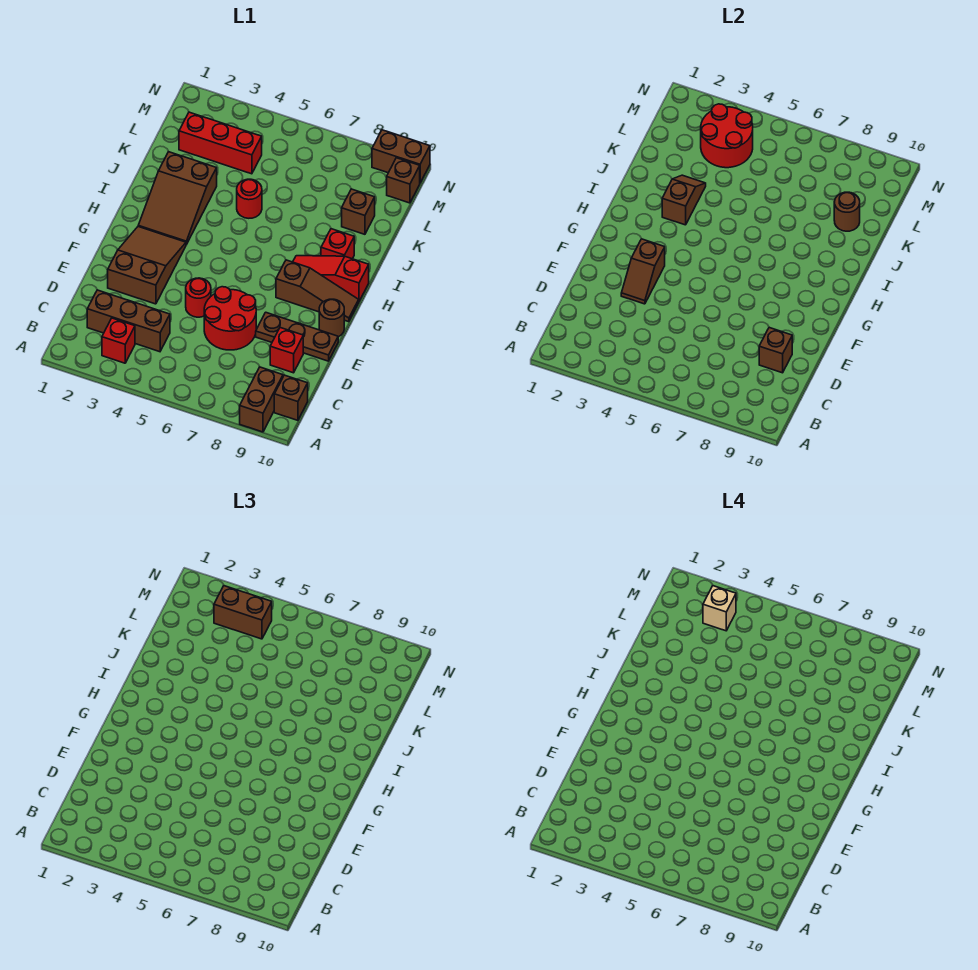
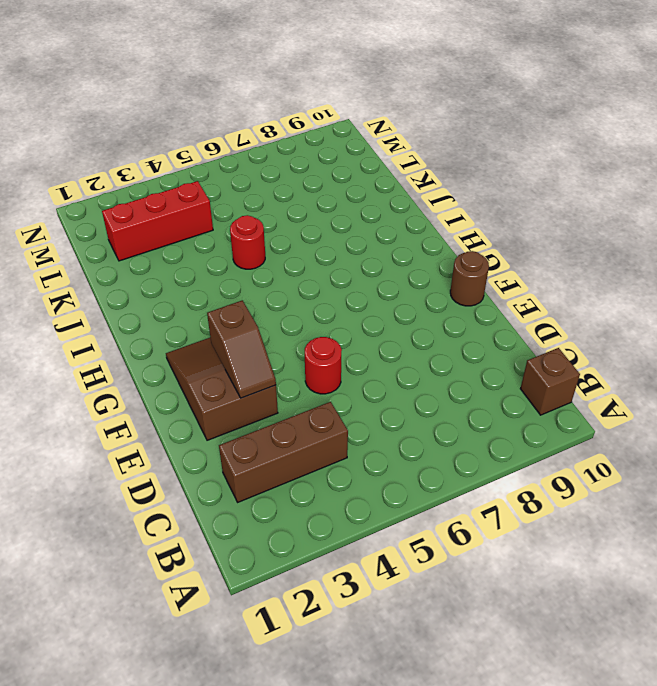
none -> brown brick A9:B9 level 1
none -> red brick B3 level 1
none -> red round brick D6:E7 level 1

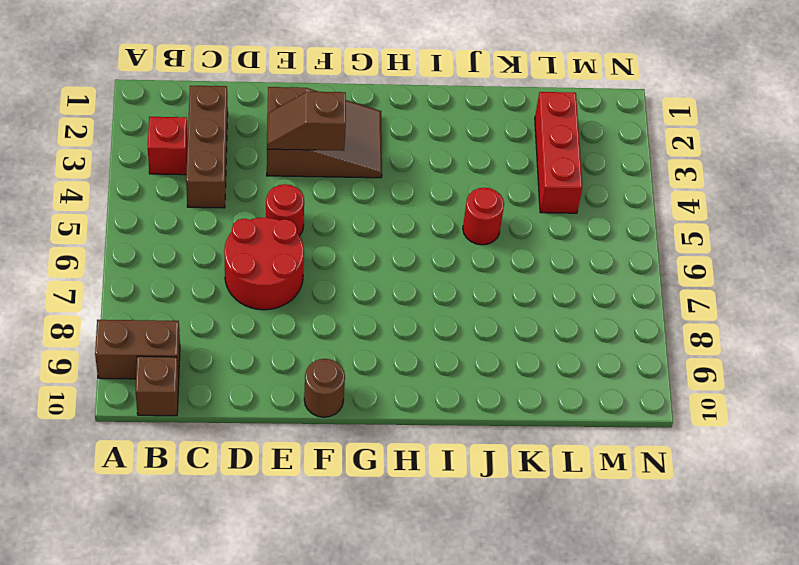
none -> red brick D9 level 1
none -> brown plate E8:E10 level 1
none -> brown slope G8:G10 level 1 top 8

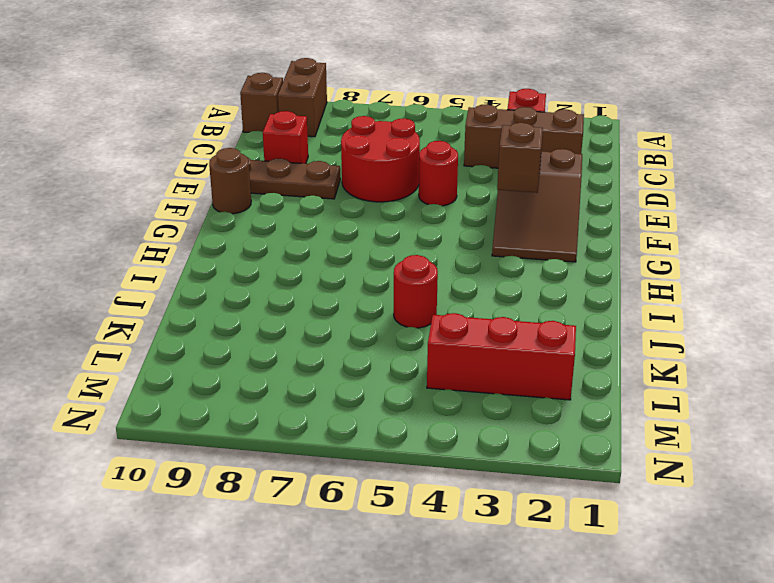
none -> brown slope G8:G10 level 1 top 8
none -> brown slope H2:J3 level 1 top J
none -> red slope H8:H10 level 1 top 10

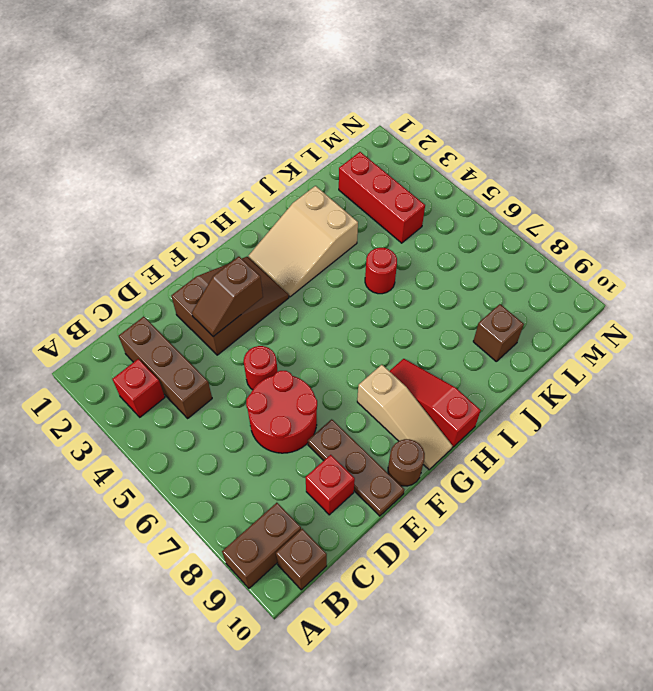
tan slope G8:G10 level 1 top 8 -> brown slope G8:G10 level 1 top 8
tan slope H2:J3 level 1 top J -> brown slope H2:J3 level 1 top J
none -> red brick I9 level 1
none -> brown brick M10 level 1
none -> brown brick N9:N10 level 1

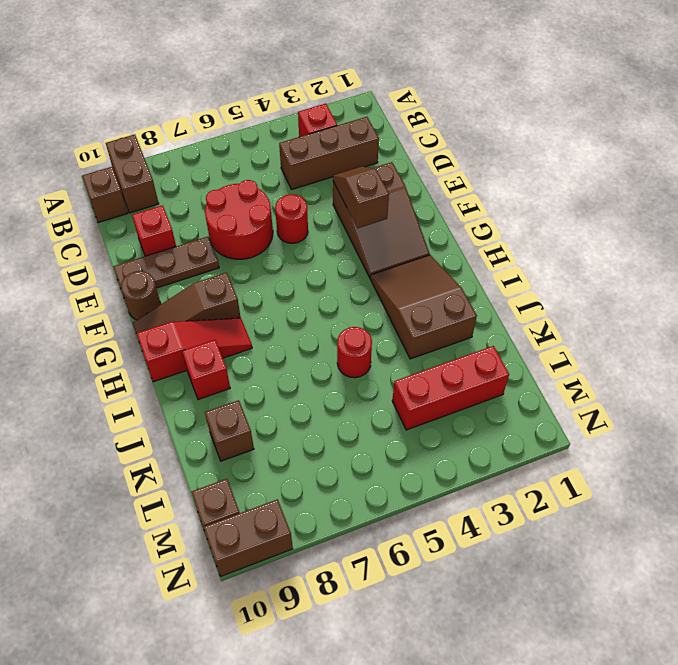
none -> brown brick D9 level 2
none -> brown slope I3:J3 level 2 top I
none -> brown round brick K9 level 2

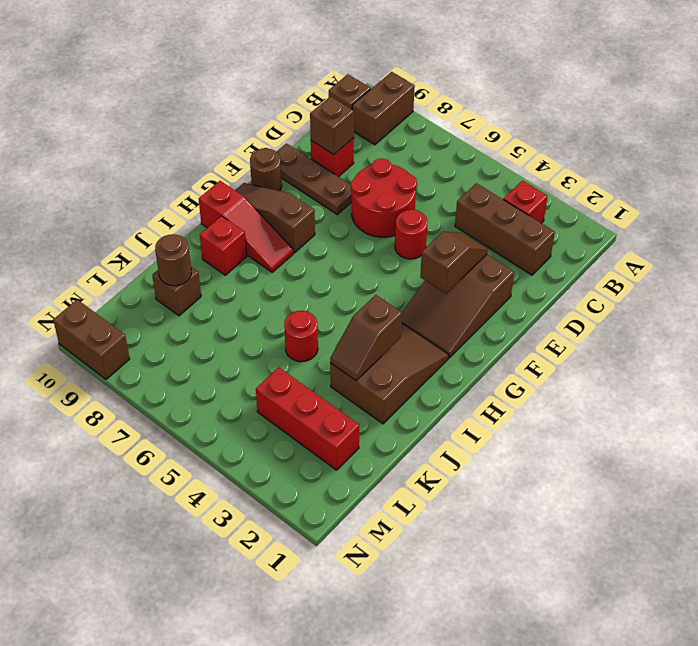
none -> brown brick M10 level 1
none -> red round brick L3:M4 level 2
none -> brown brick M3:M4 level 3

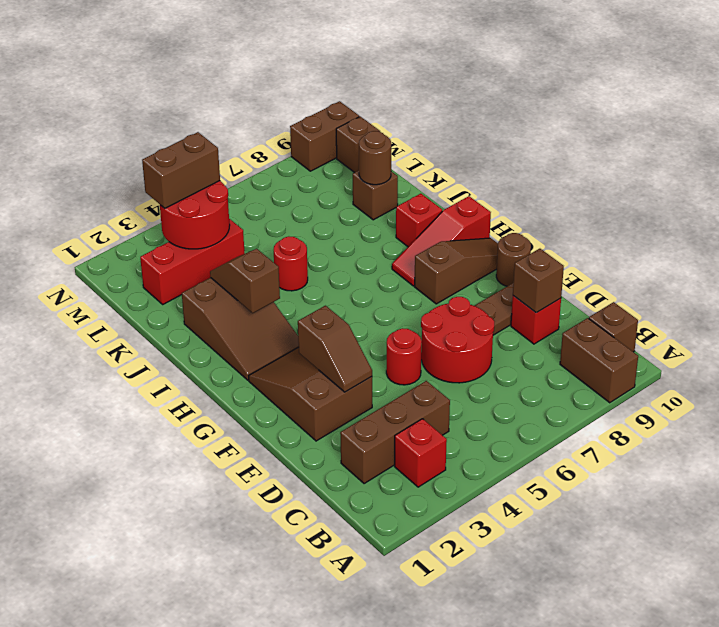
none -> tan brick M3 level 4

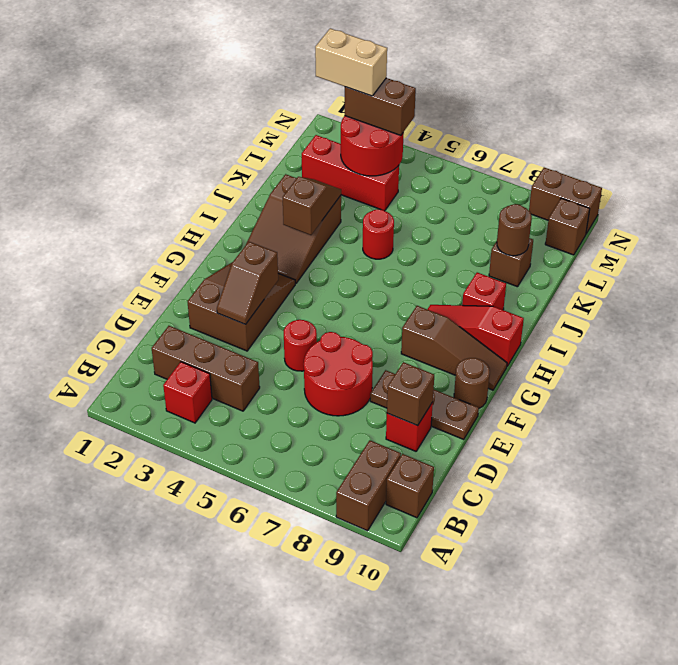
tan brick M2:M3 level 4 -> tan brick M3 level 4

